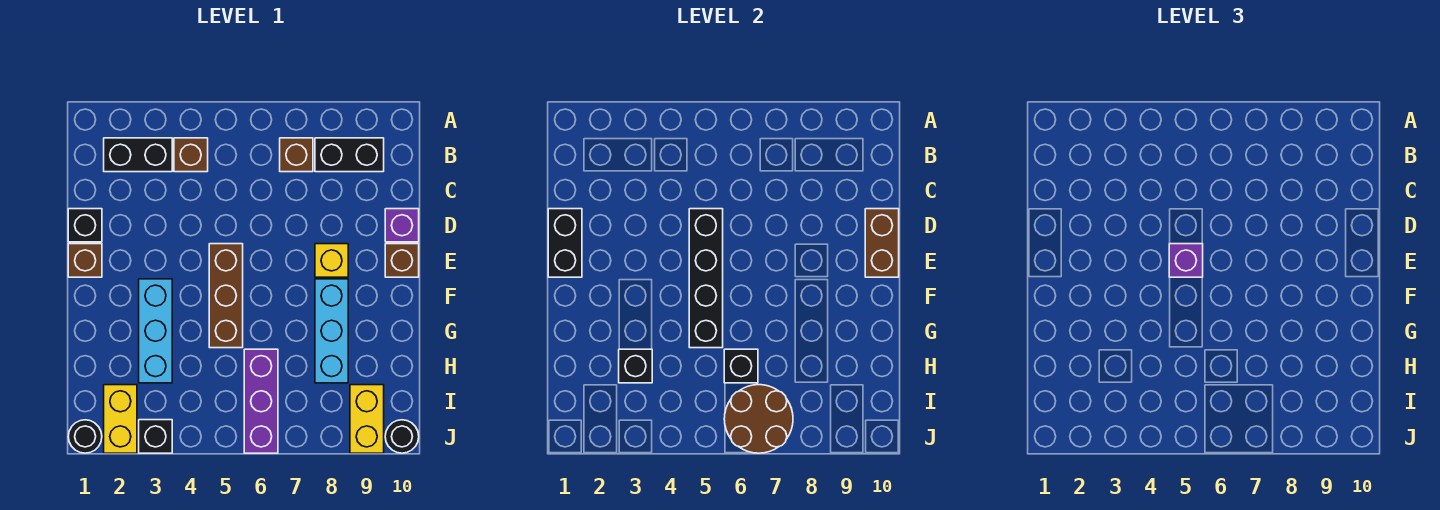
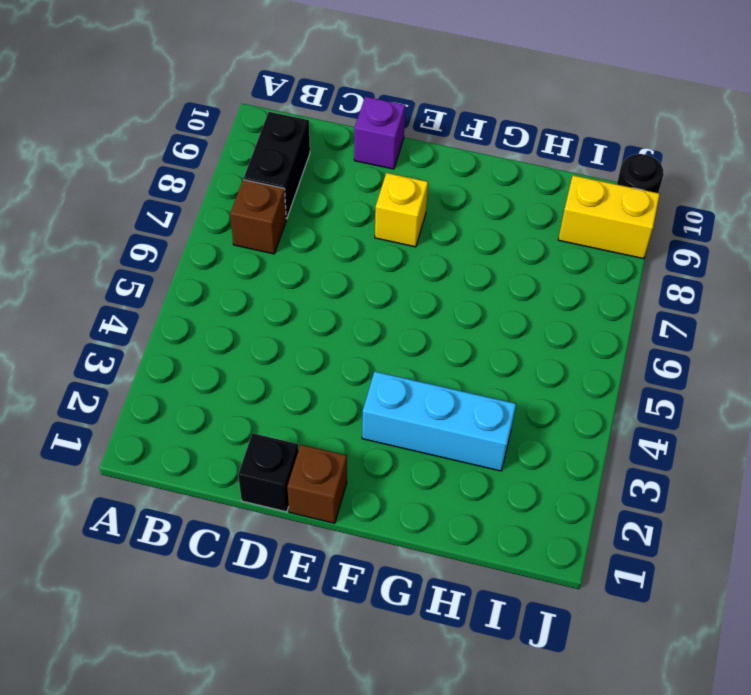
none -> black brick B2:B3 level 1
none -> brown brick B4 level 1
none -> brown brick E5:G5 level 1

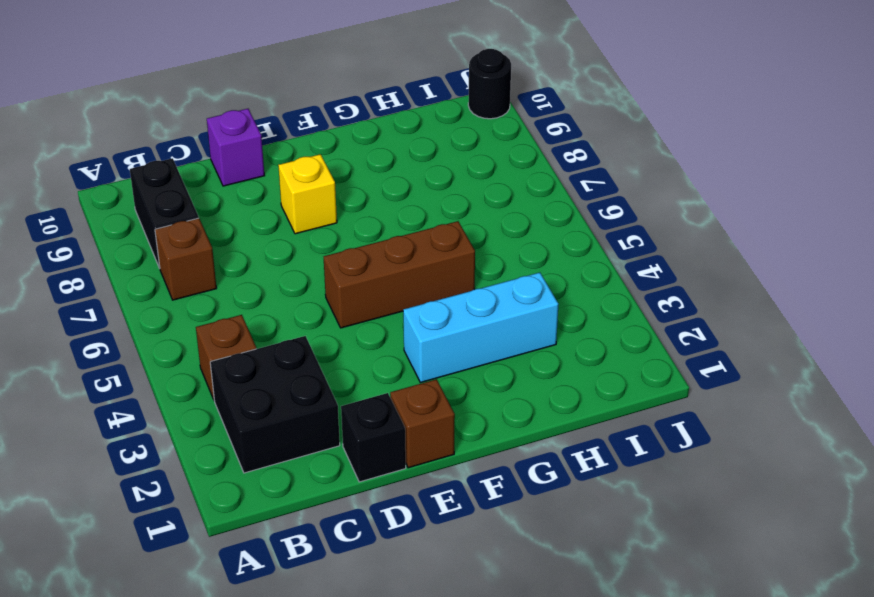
black brick B2:C3 level 1 -> black brick B2:B3 level 1
none -> brown brick E10 level 1
none -> cyan brick F8:H8 level 1
none -> purple brick H6:J6 level 1

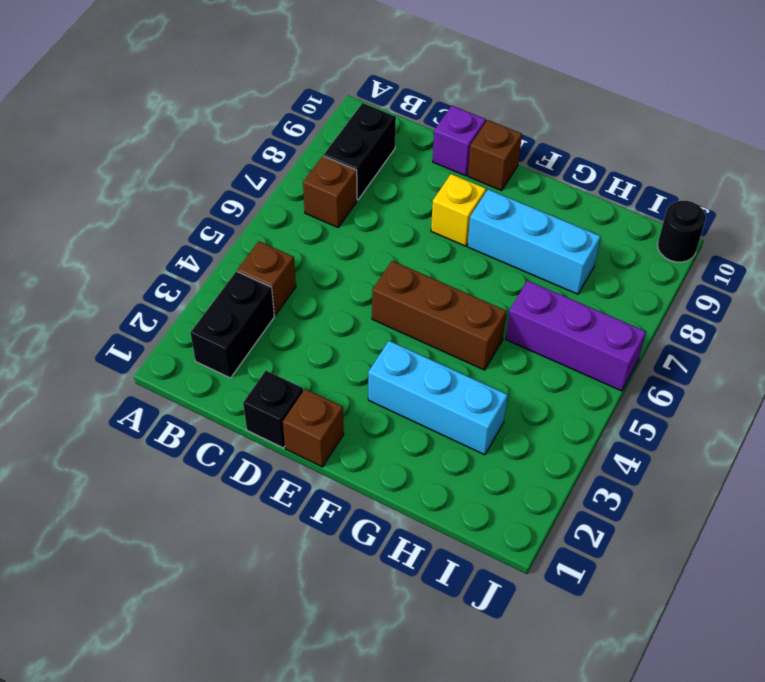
none -> yellow brick I2:J2 level 1
none -> yellow brick I9:J9 level 1
none -> black round brick J1 level 1

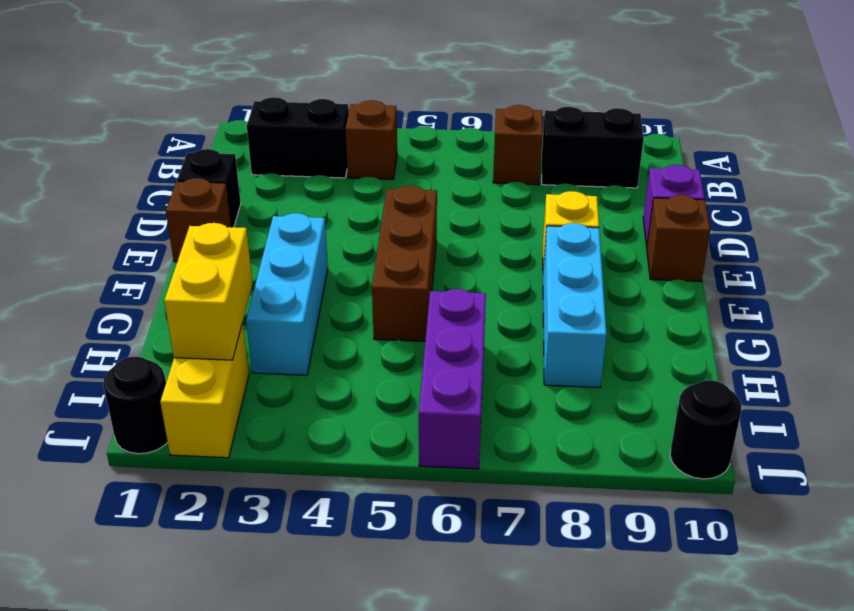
yellow brick H2:I2 level 2 -> yellow brick I9:J9 level 1
none -> black brick J3 level 1
none -> black brick D1:E1 level 2
none -> black brick D5:G5 level 2

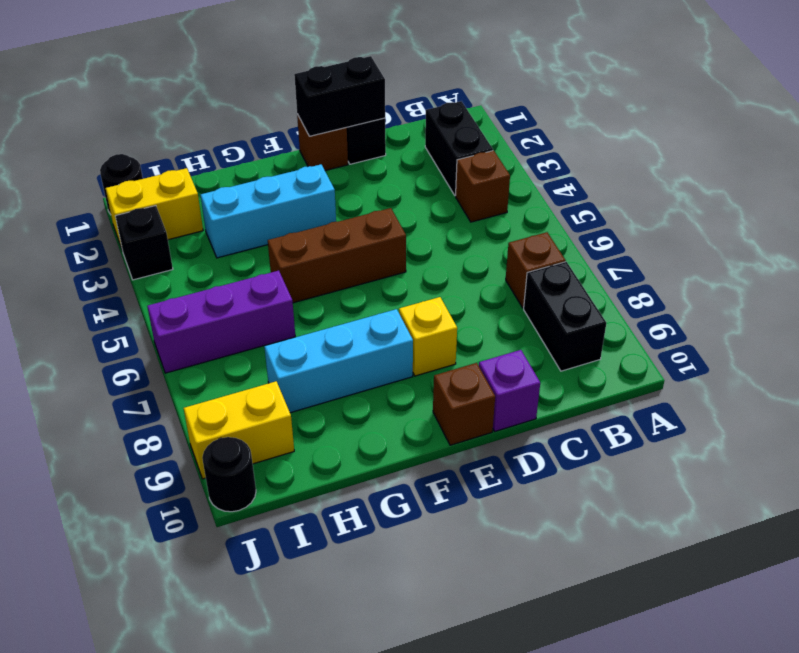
none -> black brick D5:G5 level 2
none -> brown brick D10:E10 level 2
none -> black brick H3 level 2

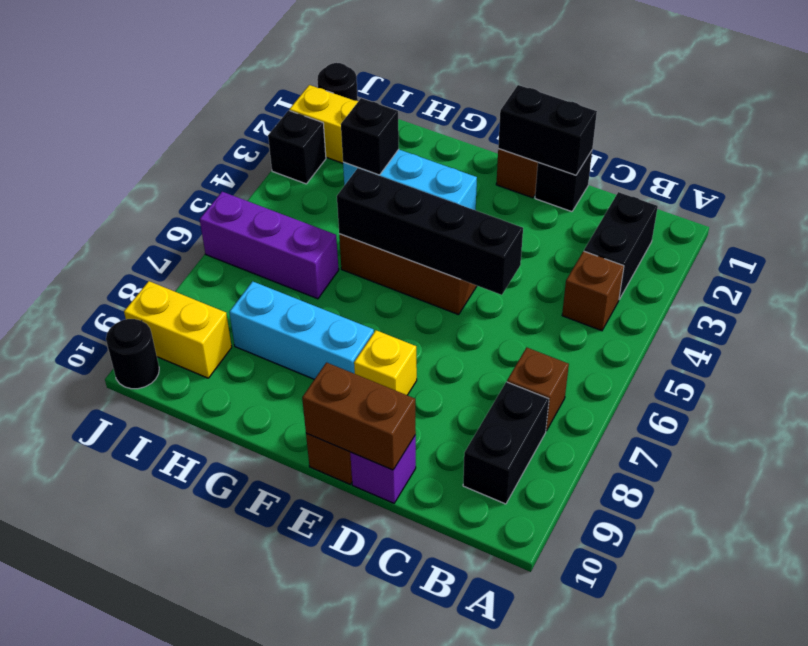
none -> black brick H6 level 2
none -> brown round brick I6:J7 level 2
none -> purple brick E5 level 3

